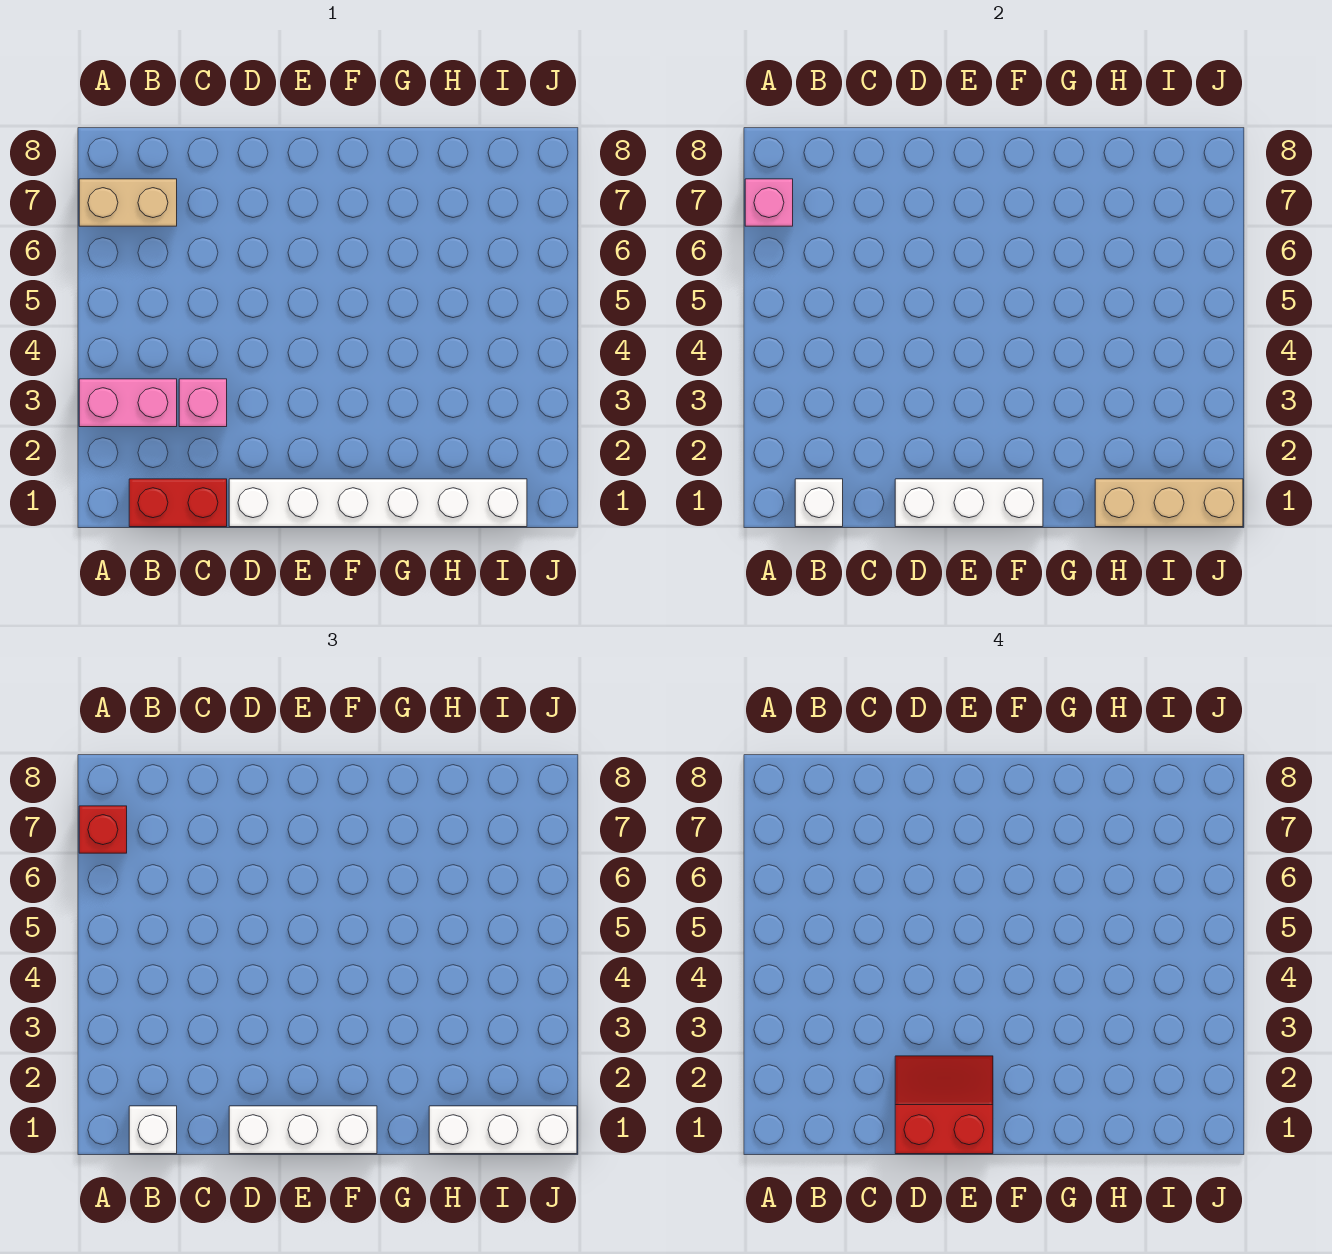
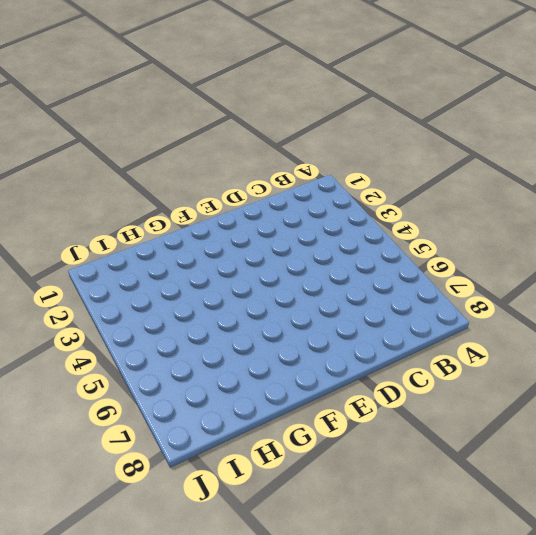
none -> pink brick A3:B3 level 1
none -> tan brick A7:B7 level 1
none -> red brick B1:C1 level 1

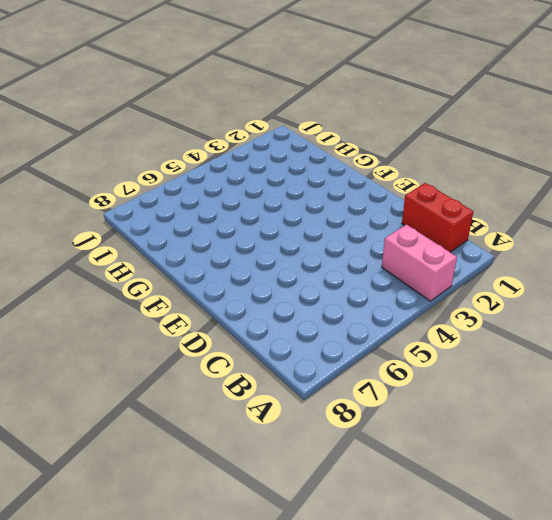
none -> tan brick A7:B7 level 1
none -> pink brick C3 level 1
none -> white brick D1:I1 level 1

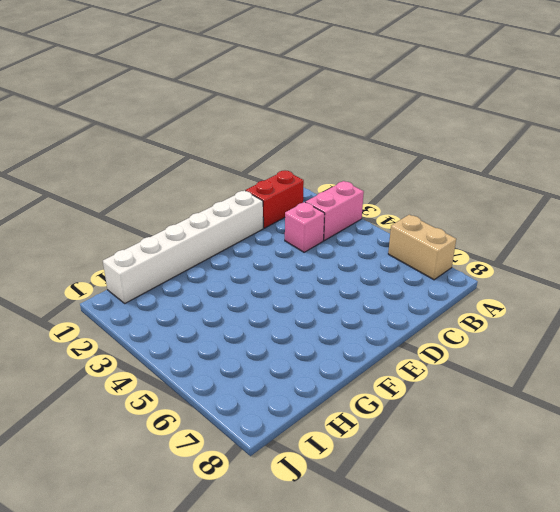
tan brick A6:A7 level 1 -> tan brick A7:B7 level 1
none -> pink brick A7 level 2
none -> white brick B1 level 2
none -> white brick D1:F1 level 2

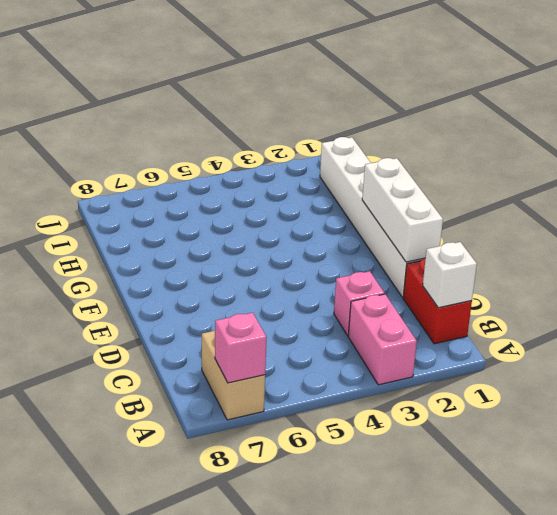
none -> tan brick H1:J1 level 2
none -> red brick A7 level 3
none -> white brick B1 level 3

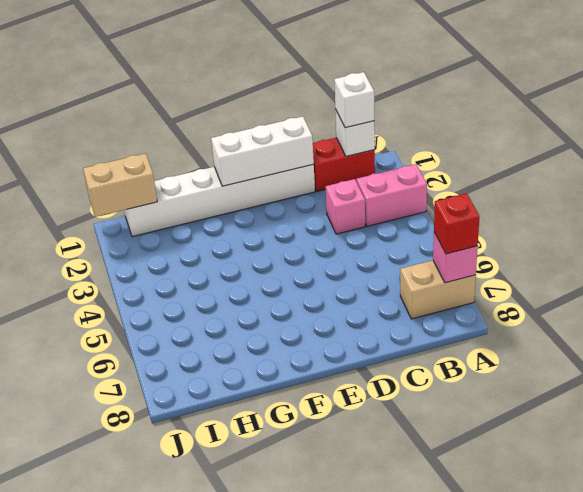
tan brick I1:J1 level 2 -> tan brick H1:J1 level 2
none -> white brick D1:F1 level 3
none -> white brick H1:J1 level 3
none -> red slope D1:E2 level 4 top 1

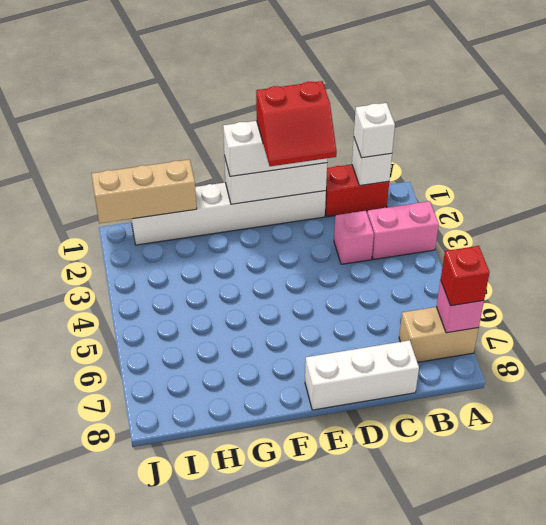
white brick C8:E8 level 1 -> white brick H1:J1 level 3

